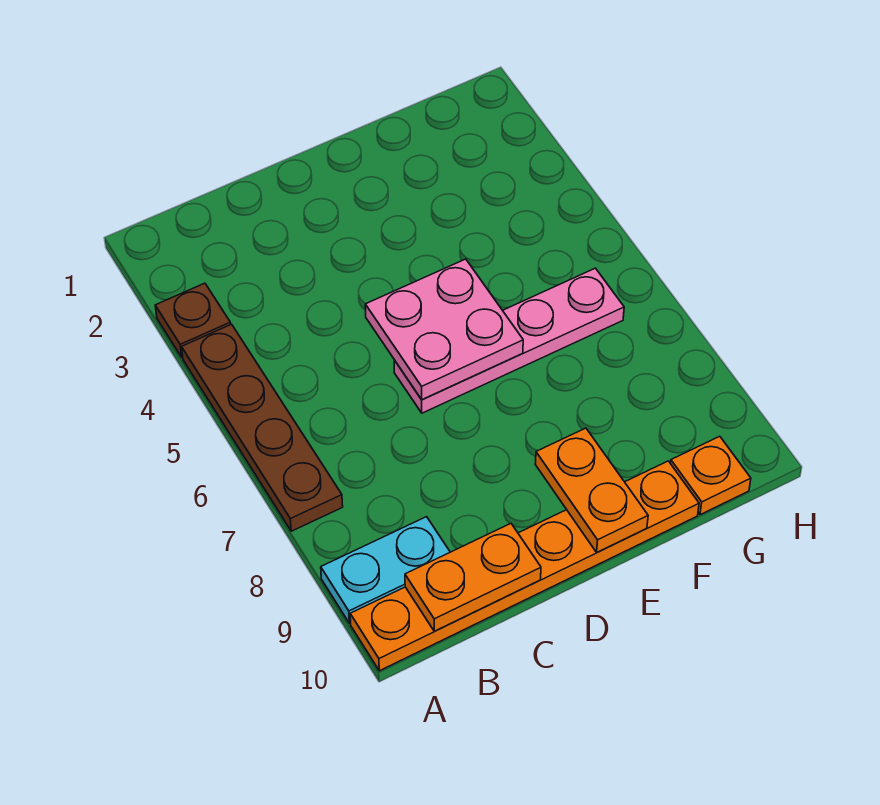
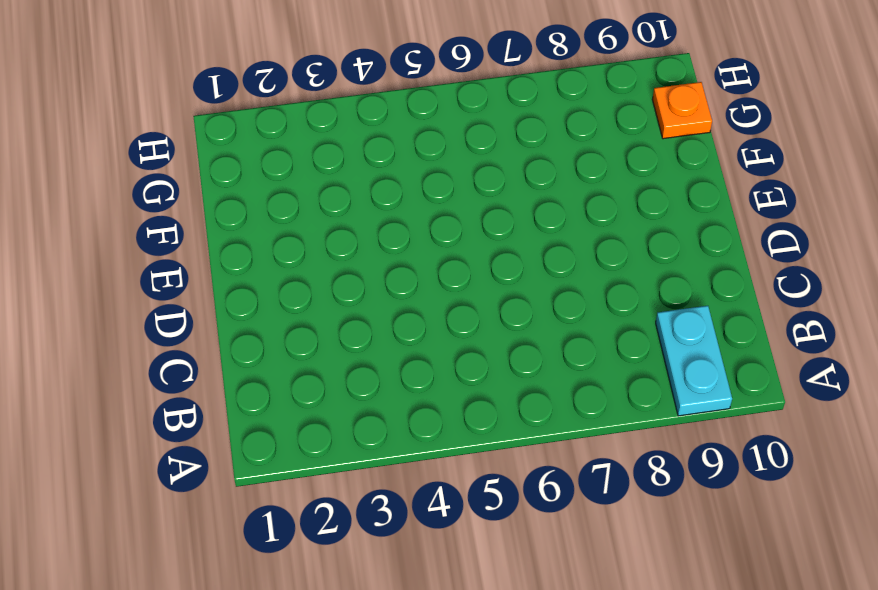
none -> brown plate A3 level 1
none -> brown plate A4:A7 level 1

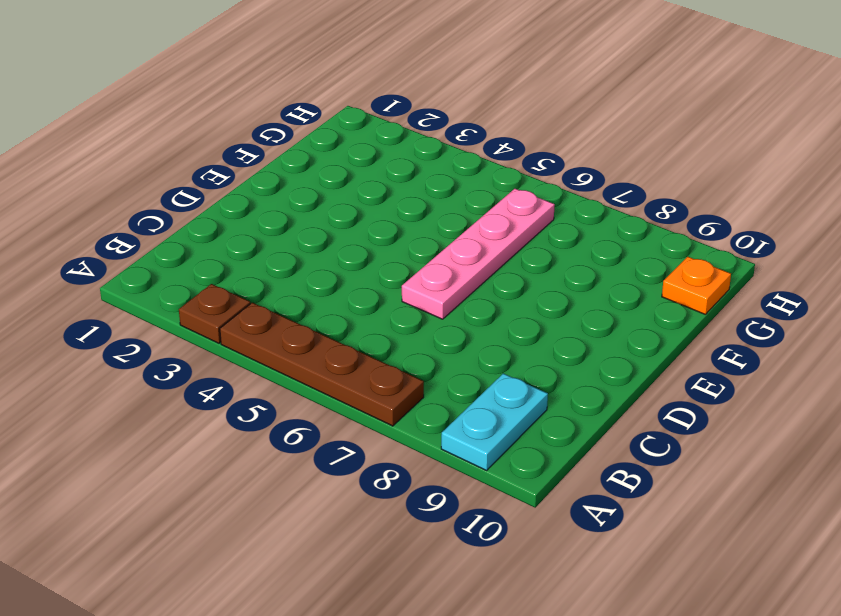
none -> orange plate A10:F10 level 1
none -> orange plate B10:C10 level 2

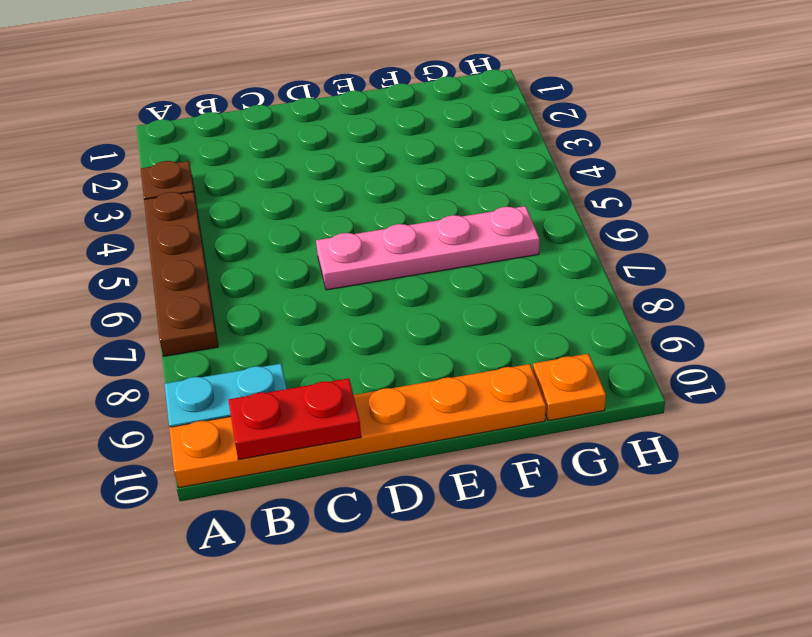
red plate B10:C10 level 2 -> orange plate B10:C10 level 2
none -> pink plate D5:E6 level 2
none -> orange plate E9:E10 level 2

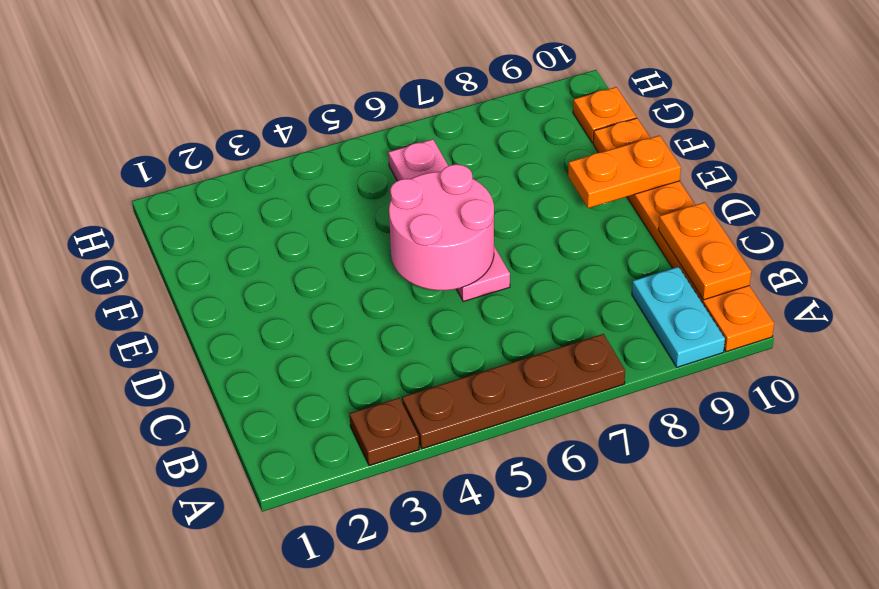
pink round brick D5:E6 level 2 -> pink plate D5:E6 level 2

